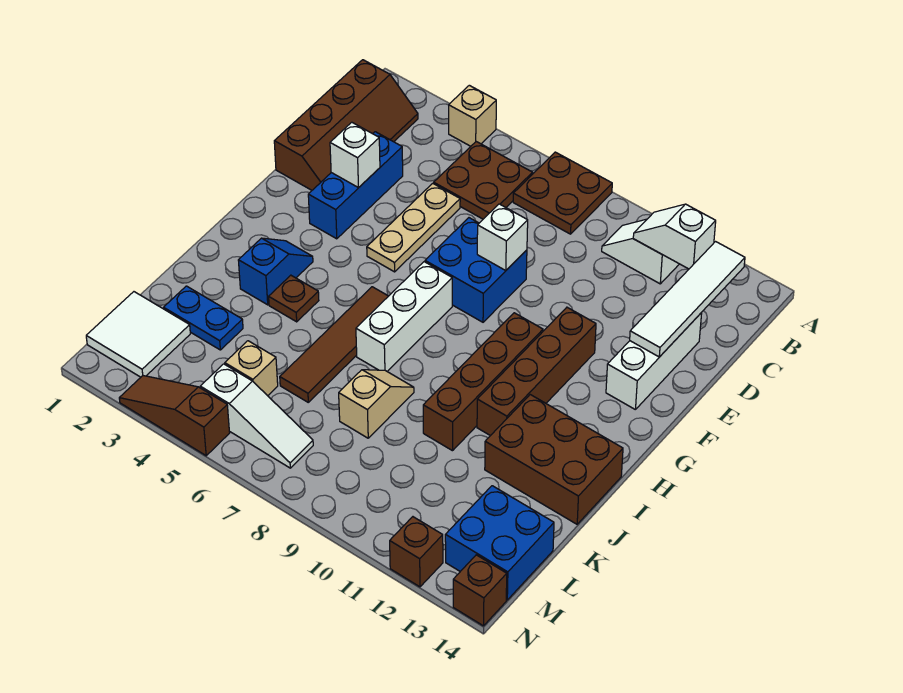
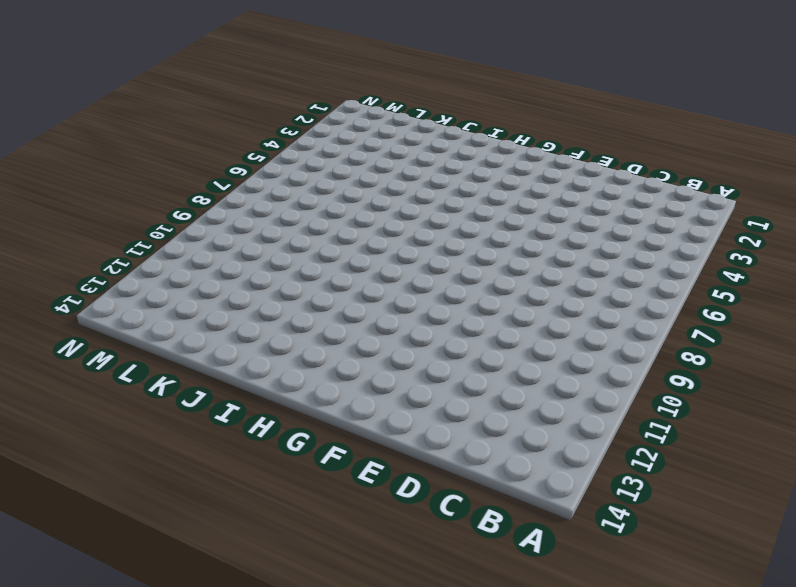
none -> tan brick A4 level 1
none -> brown plate A7:B8 level 1
none -> brown slope B1:E2 level 1 top 1

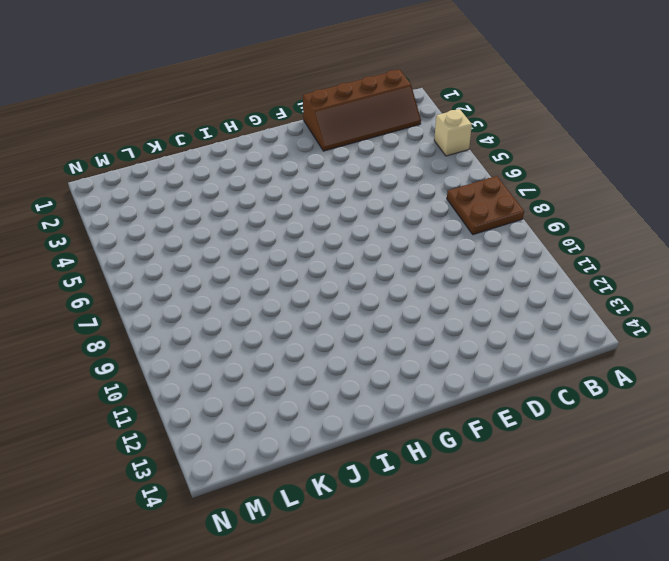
none -> brown plate B5:C6 level 1
none -> white slope B10:B11 level 1 top 11
none -> blue brick D3:F3 level 1

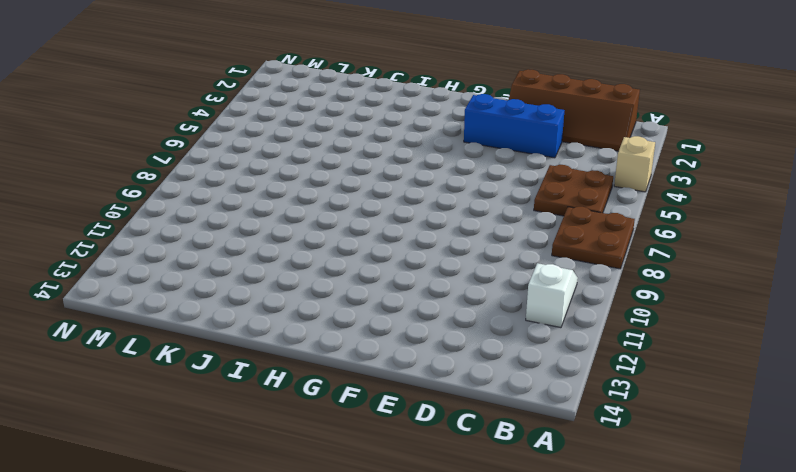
none -> tan plate D5:F5 level 1
none -> white brick D13:F13 level 1
none -> blue brick E7:F8 level 1

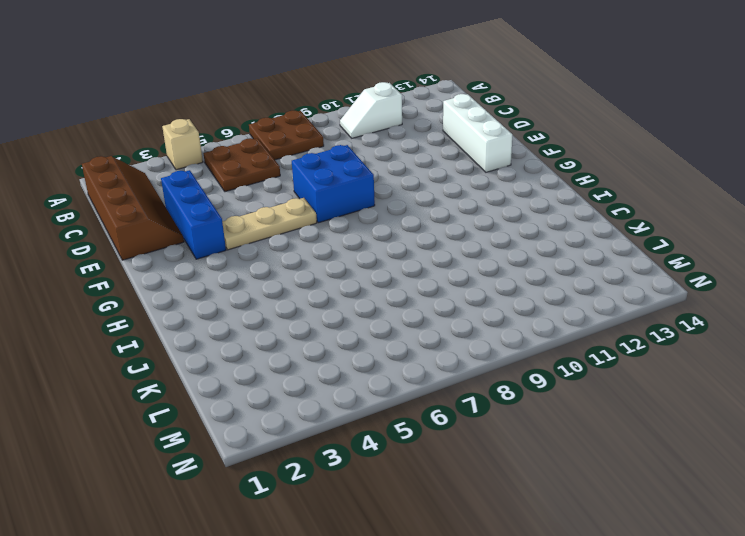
tan plate F4:F6 level 1 -> tan plate D5:F5 level 1
none -> brown brick F11:I11 level 1
none -> white brick G7:I7 level 1
none -> brown brick G10:J10 level 1

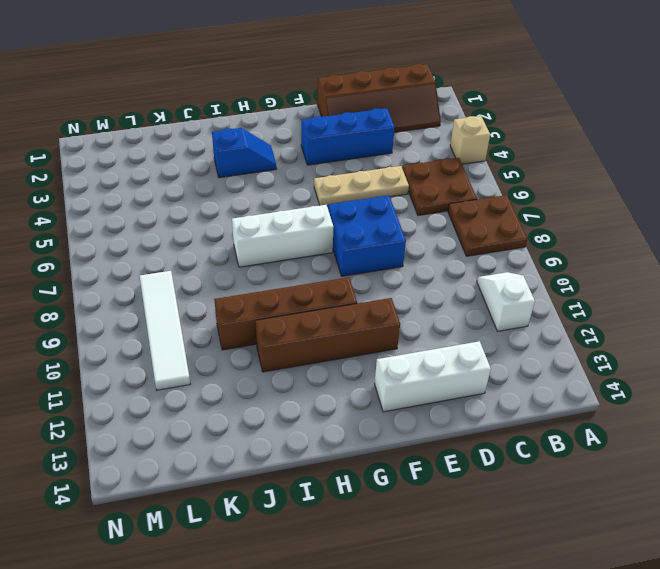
white tile L8:L11 level 1 -> white tile B13:E13 level 2
none -> brown tile H6:K6 level 1
none -> brown plate I4 level 1
none -> brown brick I12:J14 level 1

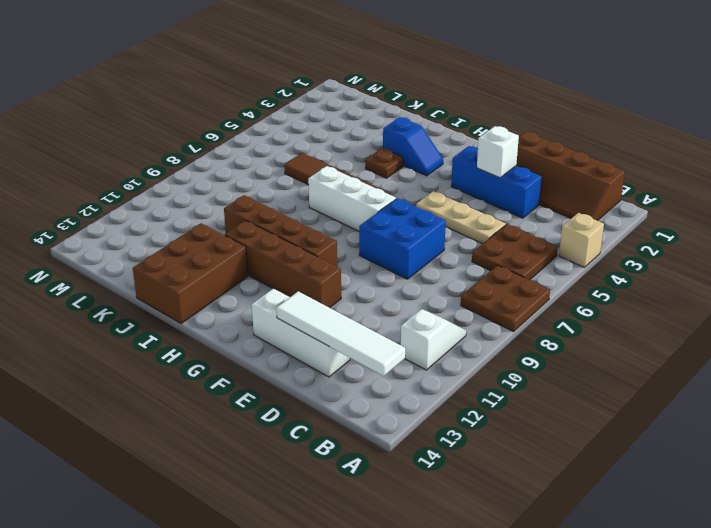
none -> tan slope J8:K8 level 1 top K
none -> blue plate K2:K3 level 1
none -> white tile L1:M2 level 1

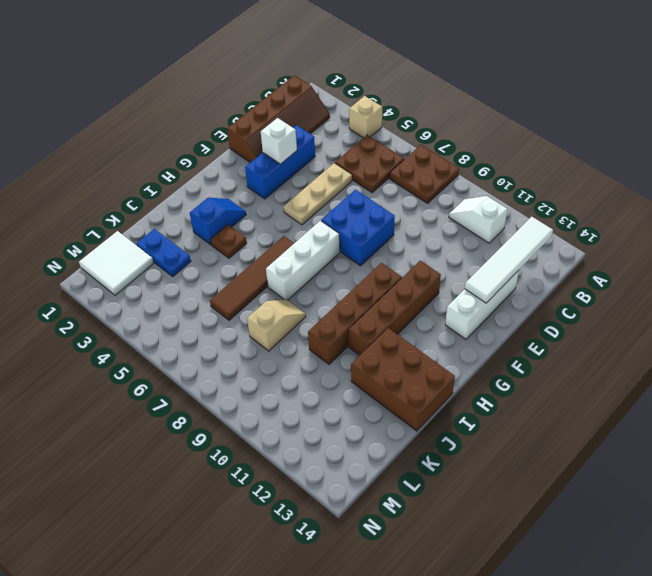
none -> tan brick L5 level 1
none -> blue brick L13:M14 level 1
none -> white slope M5:M7 level 1 top 5

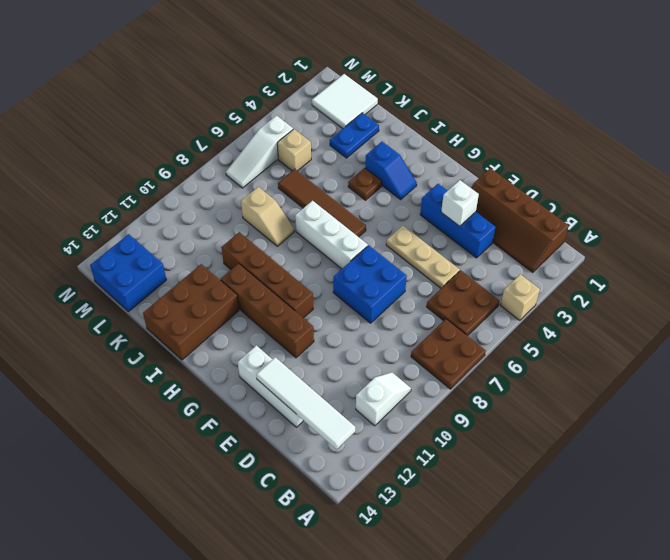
none -> brown slope N3:N5 level 1 top 5
none -> brown brick N12 level 1
none -> brown brick N14 level 1

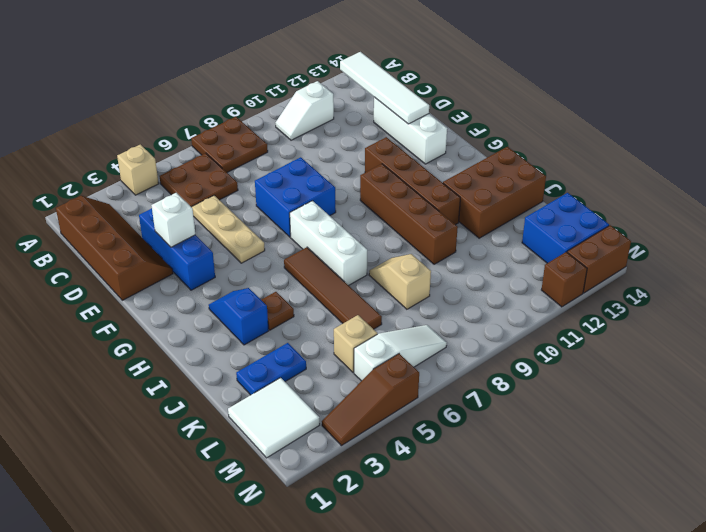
brown brick N13:N14 level 1 -> brown brick N14 level 1
none -> white slope B11:B12 level 2 top 12
none -> white brick E8 level 2

